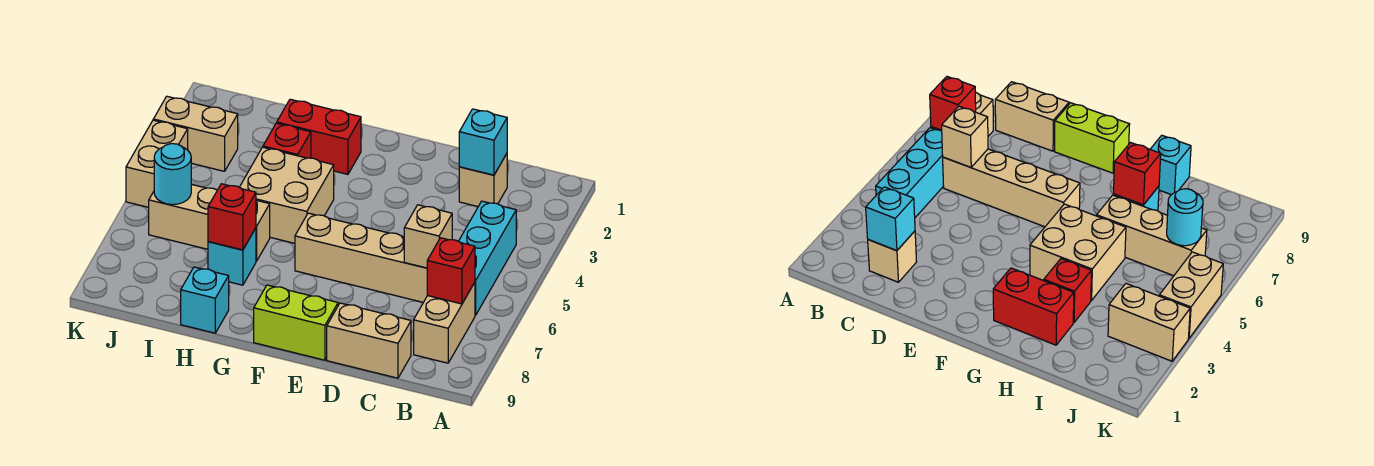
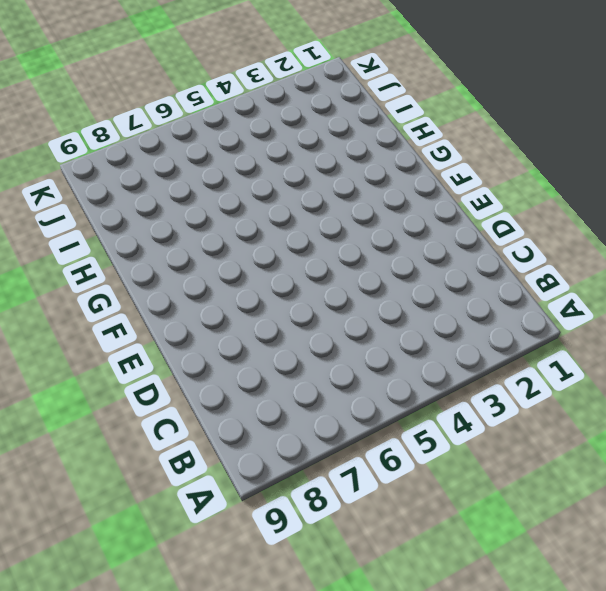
none -> cyan brick B4:B6 level 1
none -> tan brick B7:B8 level 1
none -> tan brick C2 level 1

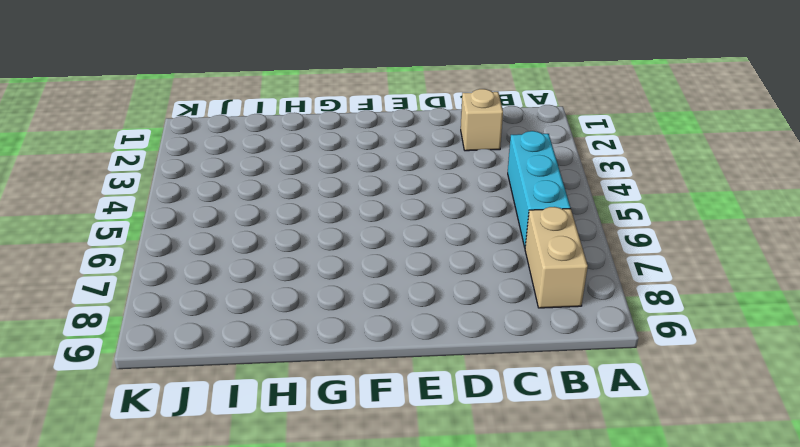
none -> tan brick C6:F6 level 1
none -> tan brick C9:D9 level 1
none -> lime brick E9:F9 level 1

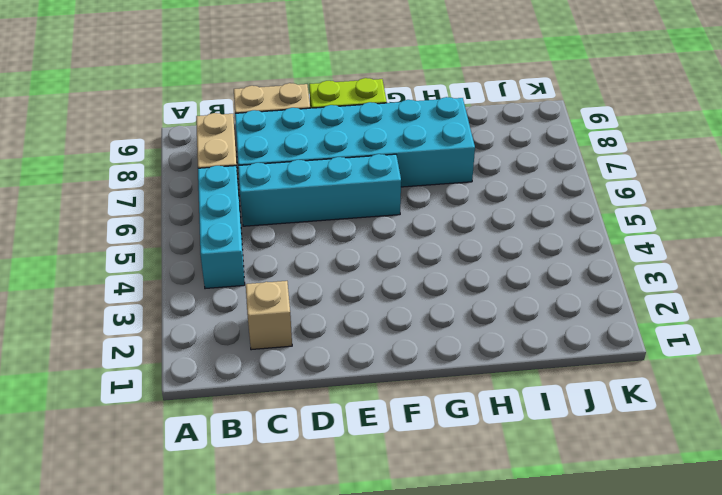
cyan brick C6:F6 level 1 -> tan brick C6:F6 level 1
cyan brick C7:H8 level 1 -> cyan brick H7 level 1
none -> red brick G2:H2 level 1
none -> tan brick G4:H5 level 1
none -> red brick H3 level 1

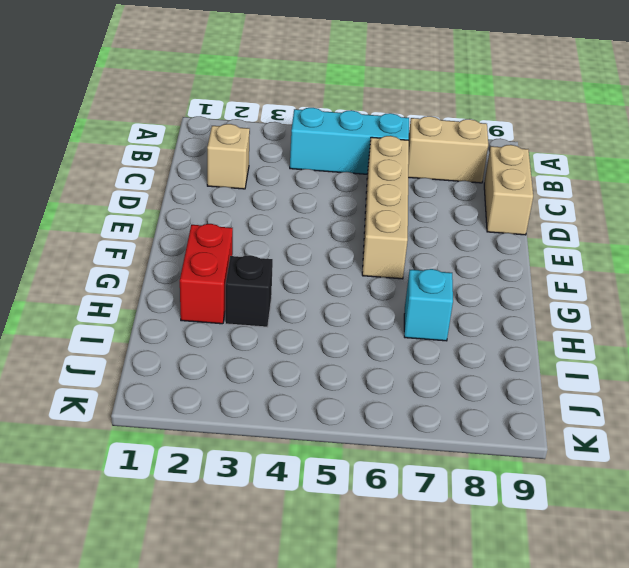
black brick H3 level 1 -> red brick H3 level 1
none -> lime brick E9:F9 level 1
none -> tan brick G4:H5 level 1
none -> tan brick H6:J6 level 1

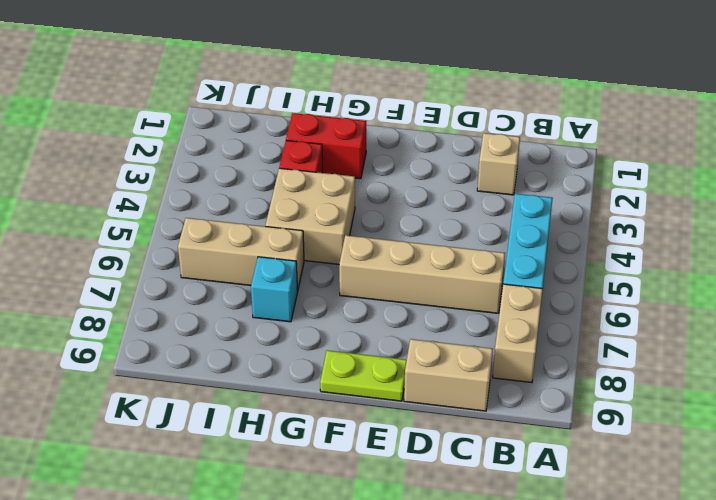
lime plate E9:F9 level 1 -> lime brick E9:F9 level 1
none -> cyan brick H9 level 1
none -> tan brick J3:K3 level 1
none -> tan brick K4:K5 level 1

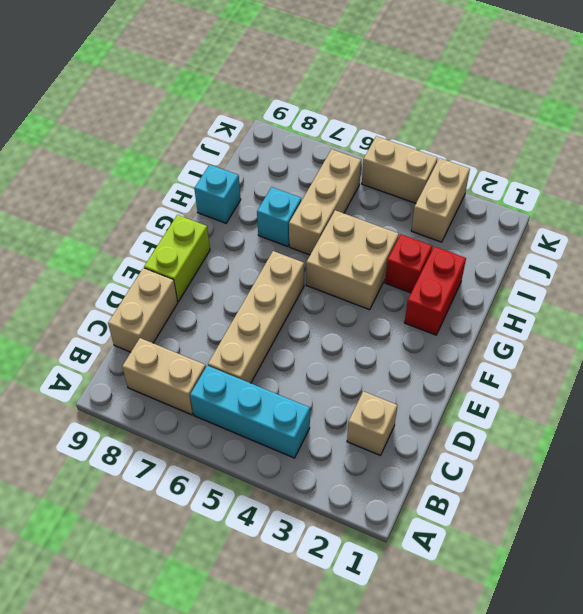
none -> red brick B7 level 2
none -> cyan brick C2 level 2
none -> tan brick C6 level 2

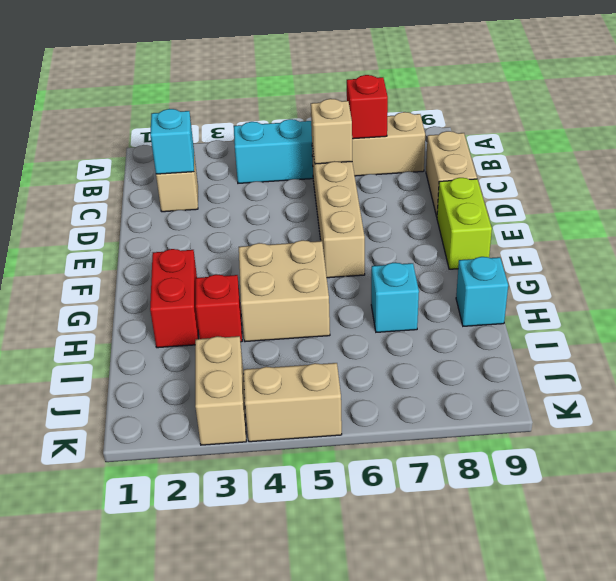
none -> tan brick H6:J6 level 1
none -> red brick H7 level 2
none -> cyan round brick J6 level 2

